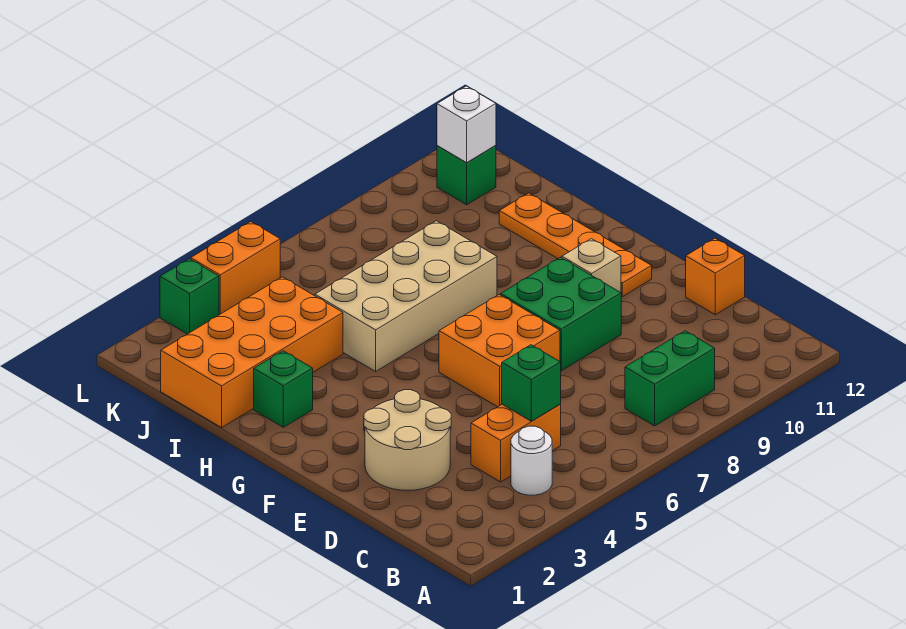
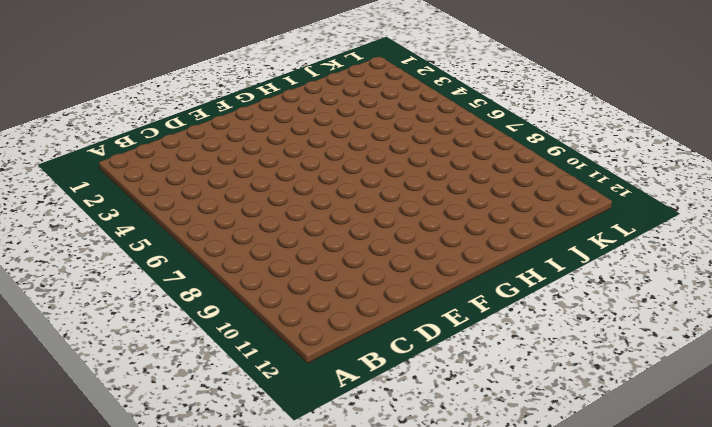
none -> white round brick B4 level 1
none -> green brick B8:B9 level 1
none -> orange brick C4:C5 level 1

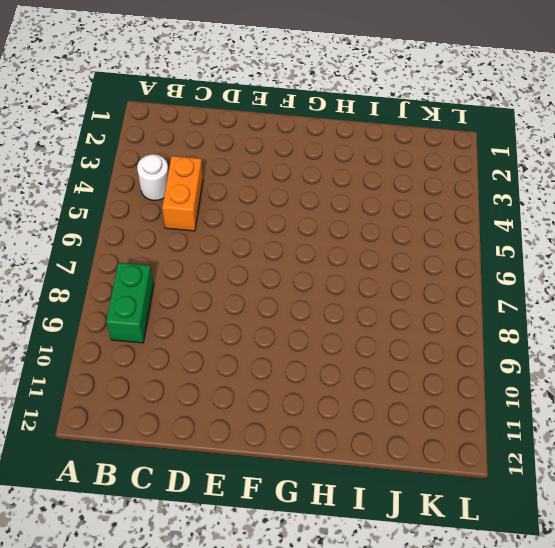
none -> tan round brick D2:E3 level 1
none -> orange brick D12 level 1
none -> orange brick E6:F7 level 1

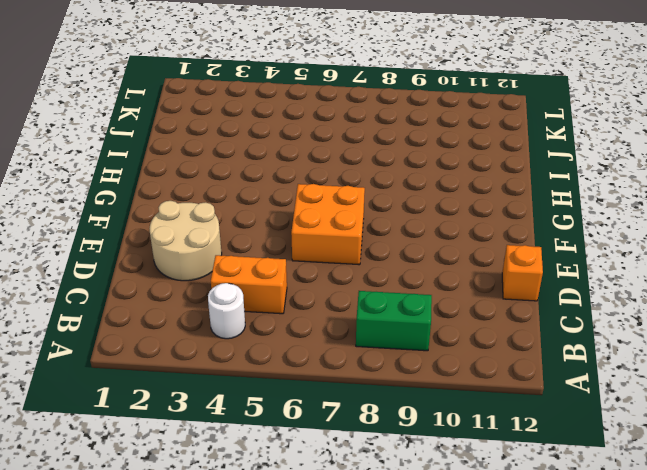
none -> green brick E8:F9 level 1
none -> tan brick F10 level 1
none -> orange plate F11:I11 level 1

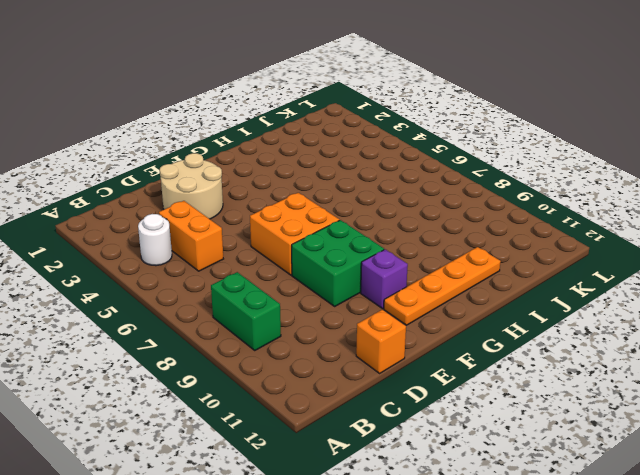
purple brick F10 level 1 -> tan brick F10 level 1
none -> green brick H2 level 1
none -> tan brick H5:I8 level 1
none -> orange brick I1:J4 level 1

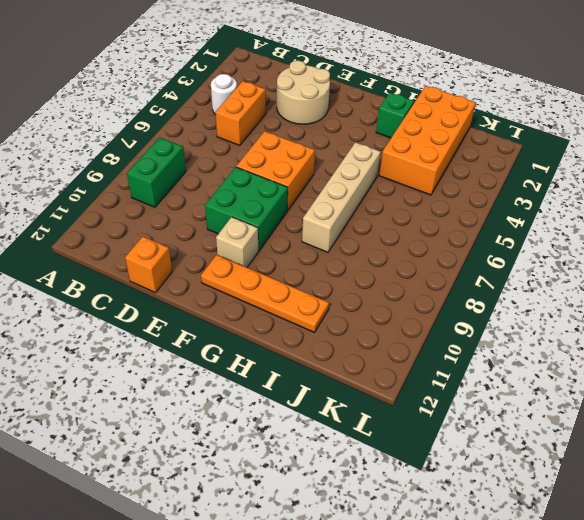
tan brick H5:H8 level 1 -> tan brick H5:I8 level 1
none -> green brick K11 level 1
none -> green brick L3 level 1
none -> orange brick L4:L5 level 1

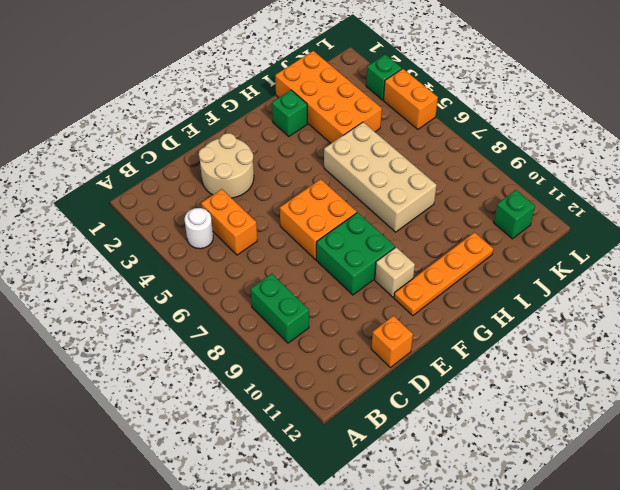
none -> green brick C5 level 2
none -> white brick K11 level 2

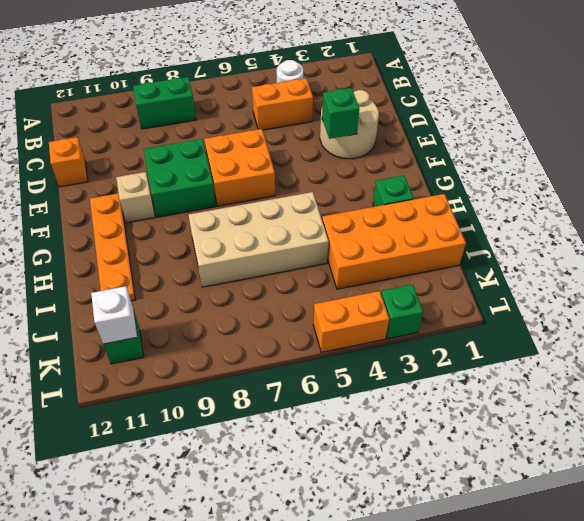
green brick E3 level 2 -> green brick C5 level 2

